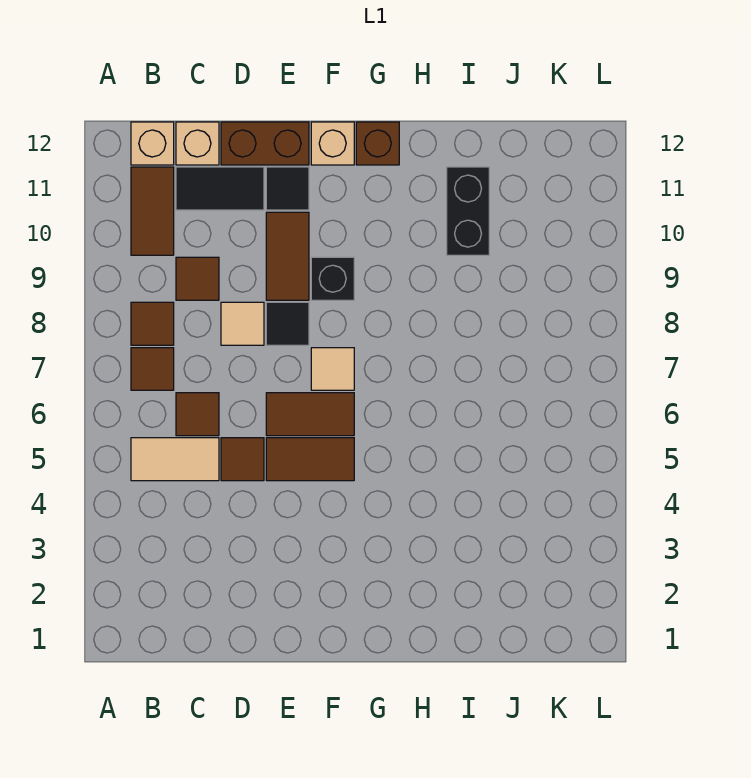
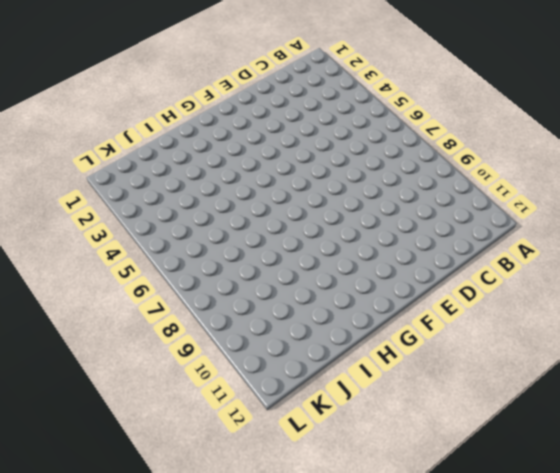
none -> tan tile B5:C5 level 1
none -> brown tile B7 level 1
none -> brown tile B8 level 1

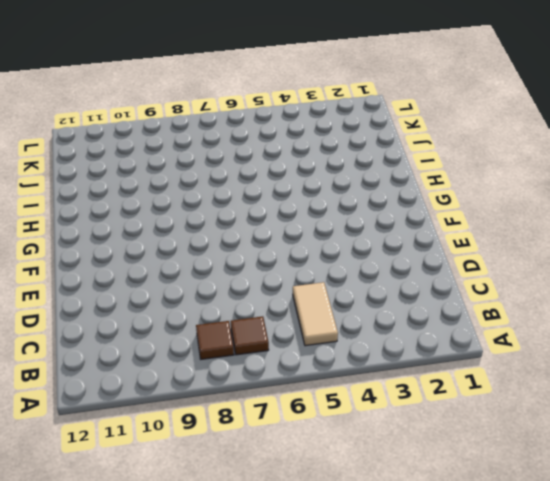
none -> brown tile B10:B11 level 1
none -> tan brick B12 level 1
none -> brown tile C6 level 1

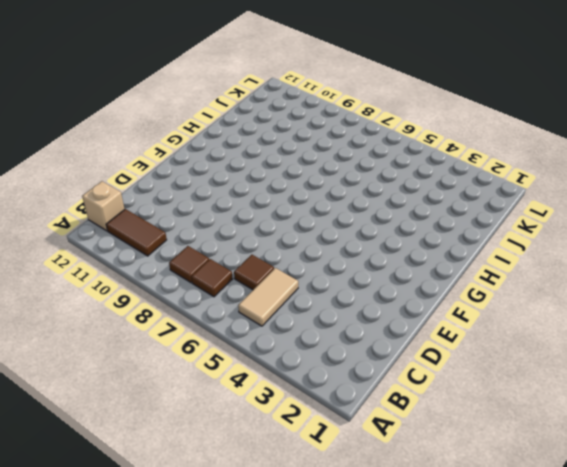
none -> brown tile C9 level 1
none -> black tile C11:D11 level 1
none -> tan brick C12 level 1

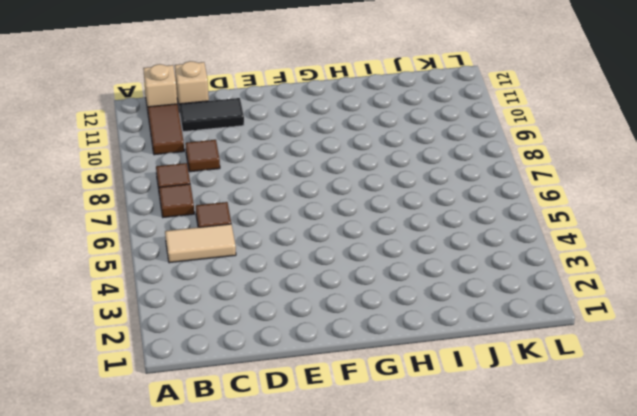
none -> brown tile D5 level 1
none -> tan tile D8 level 1
none -> brown brick D12:E12 level 1

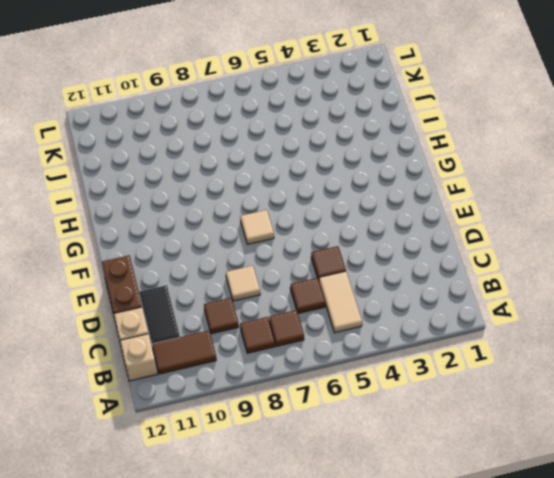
none -> brown tile E5:F5 level 1
none -> brown tile E6:F6 level 1
none -> black tile E8 level 1

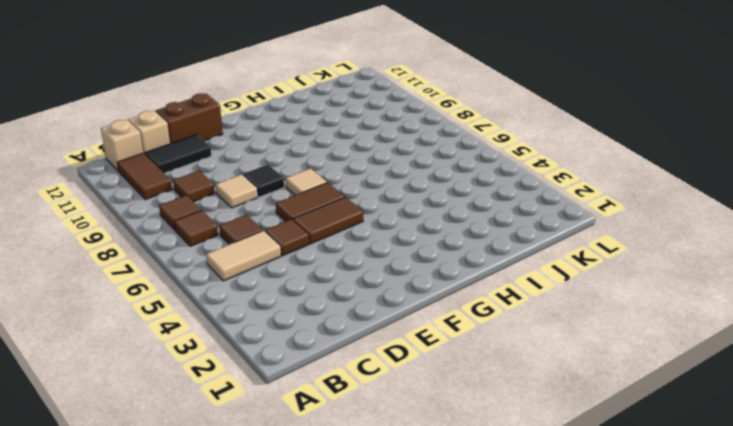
none -> brown tile E9:E10 level 1
none -> black tile E11 level 1
none -> black brick F9 level 1

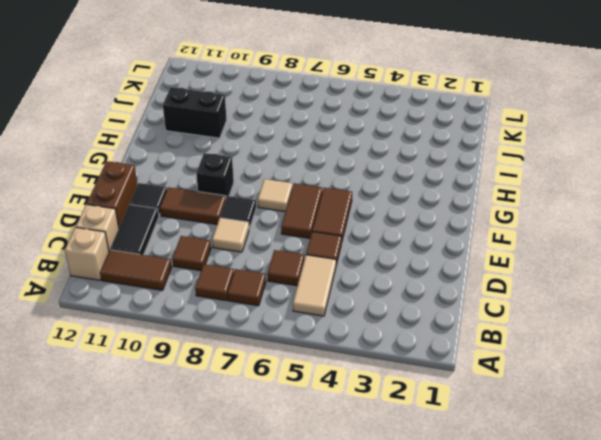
none -> tan brick F12 level 1
none -> brown brick G12 level 1

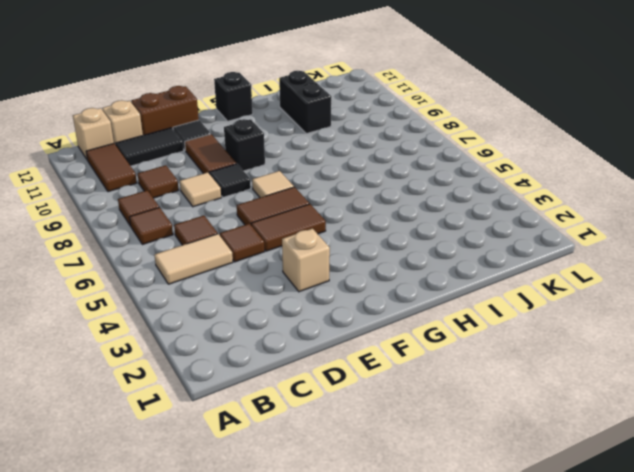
tan brick E3 level 1 -> tan brick F12 level 1
black brick G12 level 1 -> brown brick G12 level 1

